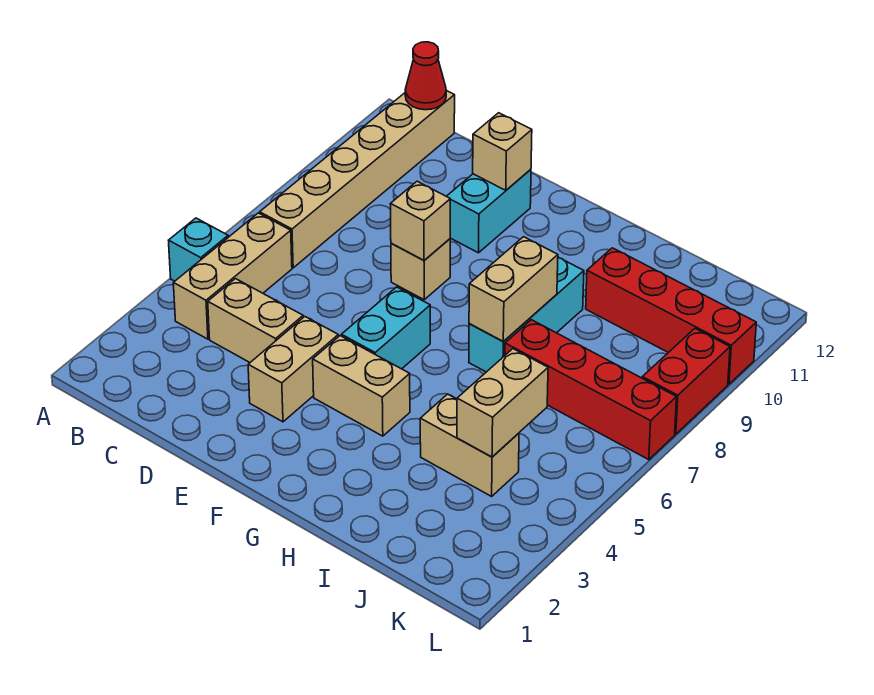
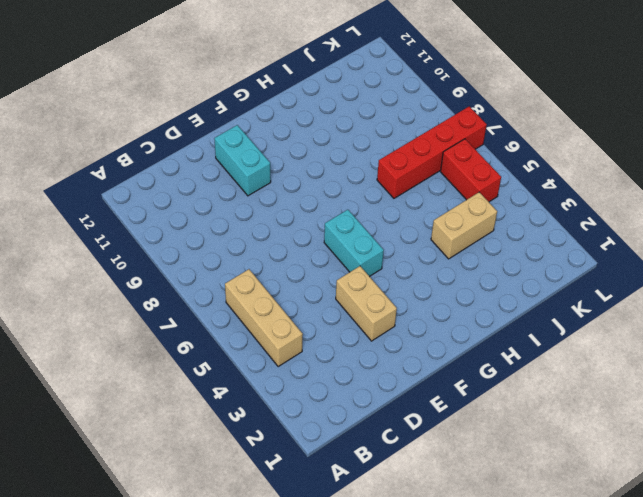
red brick K5:K6 level 1 -> red brick L8:L9 level 1
none -> cyan brick A5 level 1
none -> tan brick B7:B12 level 1
none -> tan brick C4:D4 level 1

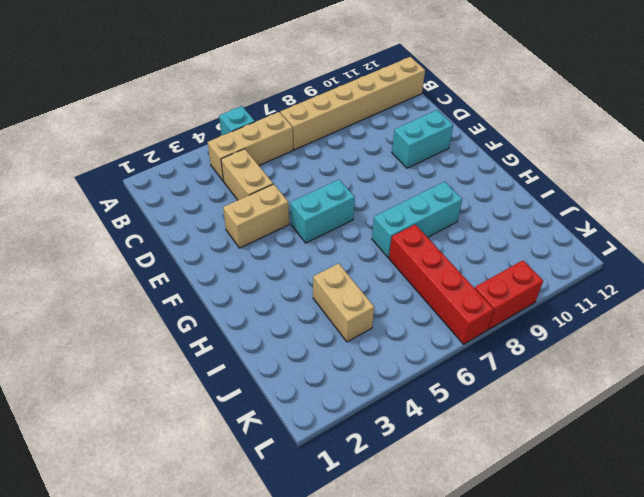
none -> tan brick E8 level 1
none -> tan brick F4:G4 level 1
none -> red brick I10:L10 level 1

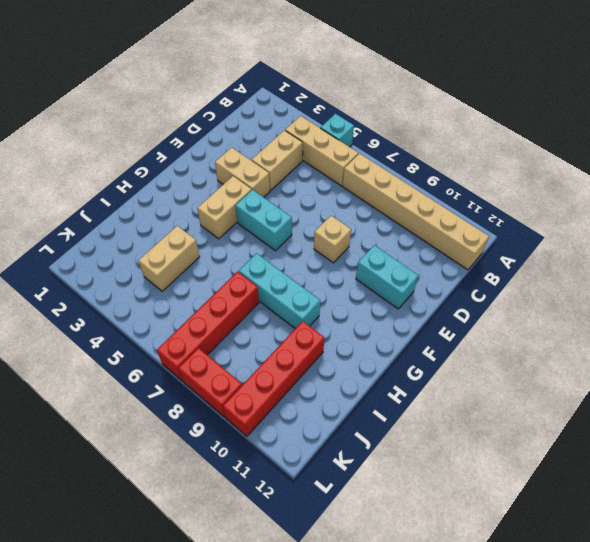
none -> red cone B12 level 2
none -> tan brick E8 level 2
none -> tan brick E11 level 2

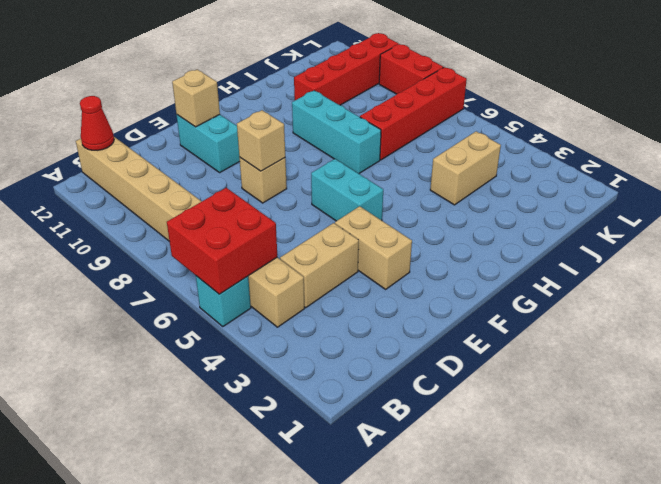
red brick A5:B6 level 2 -> none
none -> tan brick F4:G4 level 1
none -> tan brick H7:H8 level 2
none -> tan brick J4:J5 level 2

